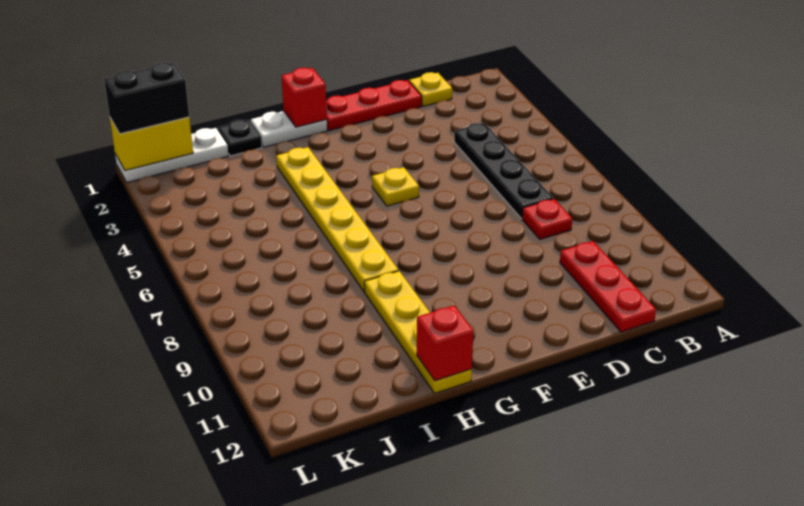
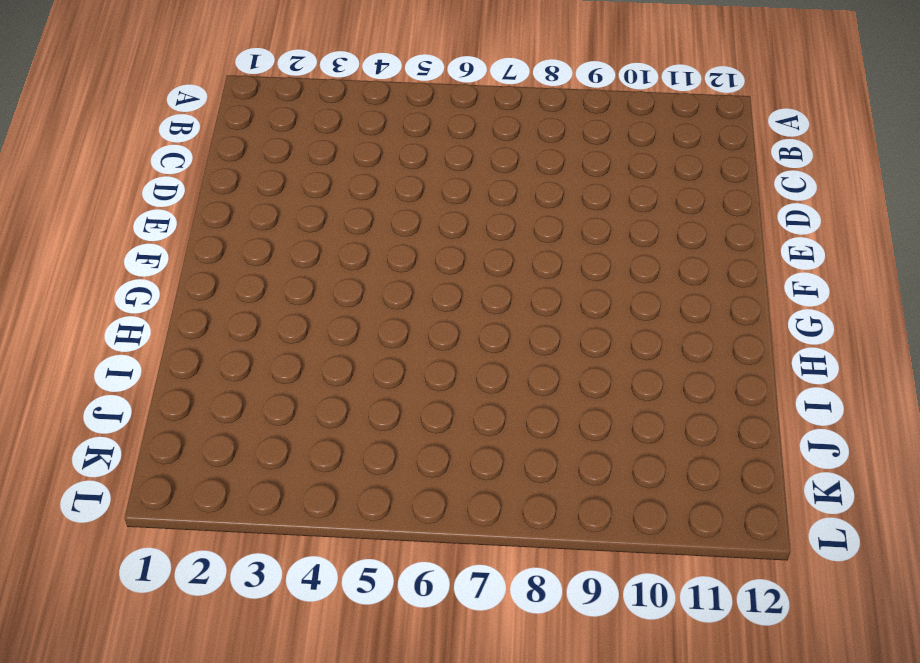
none -> yellow plate C1 level 1
none -> black plate C4:C7 level 1
none -> red plate C8 level 1

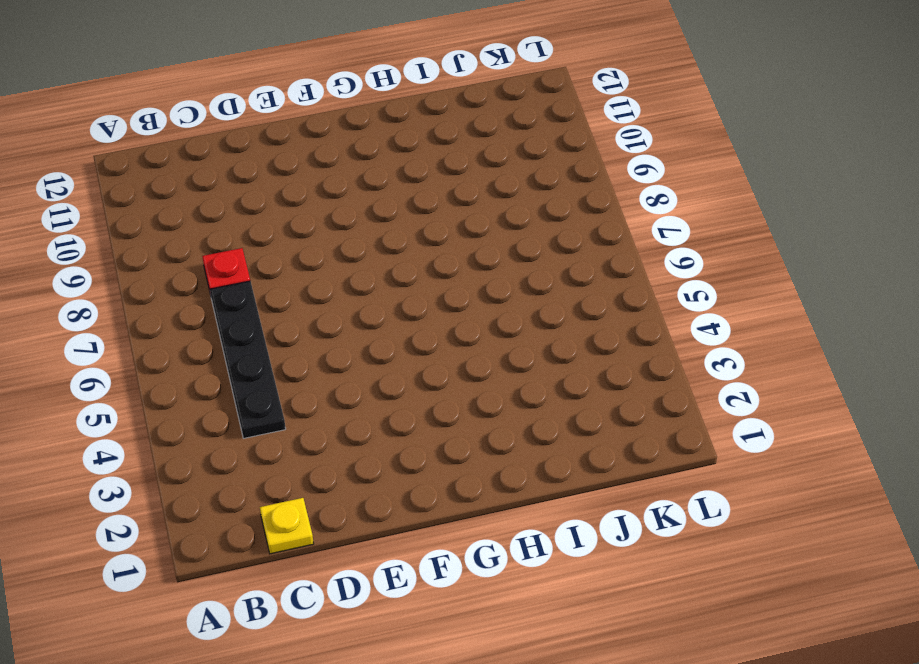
none -> red plate C10:C12 level 1
none -> red plate D1:F1 level 1
none -> yellow plate F5 level 1

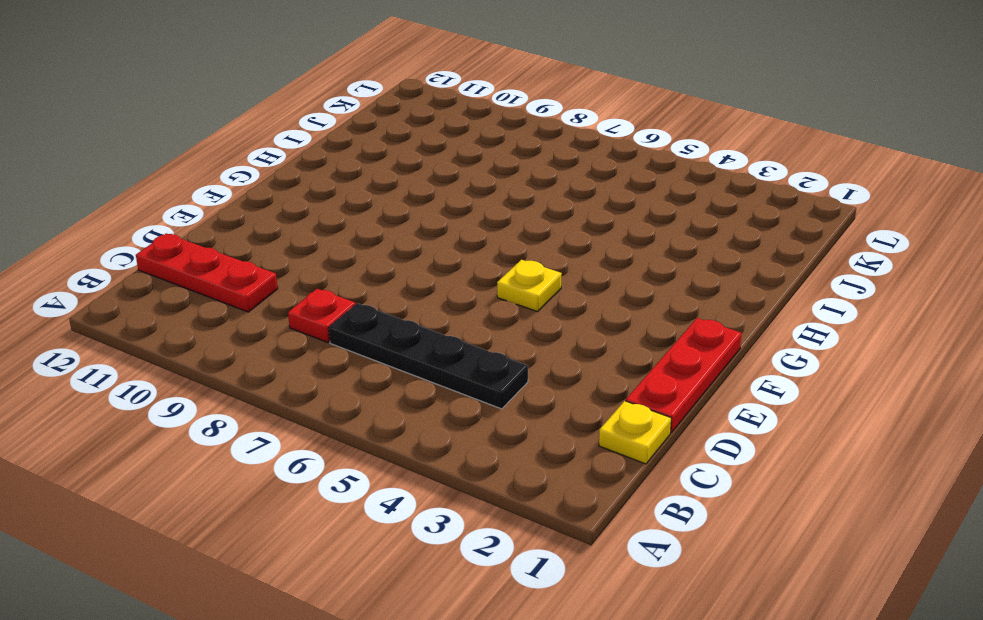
none -> white plate G1:H1 level 1
none -> yellow plate H3:H8 level 1
none -> yellow plate H9:H12 level 1

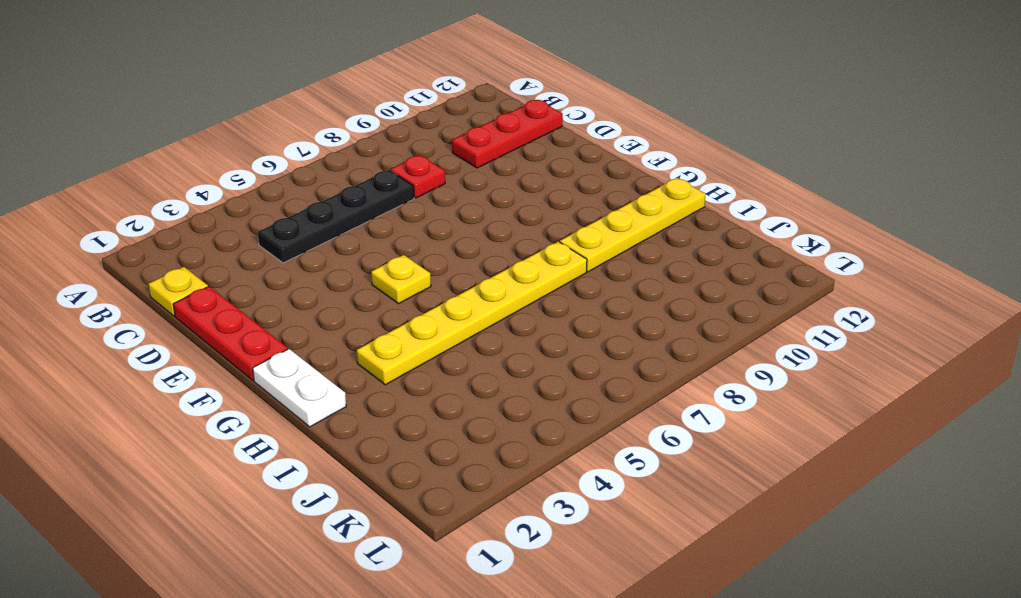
none -> black plate I1 level 1
none -> white plate J1:L1 level 1
none -> red brick G1 level 2

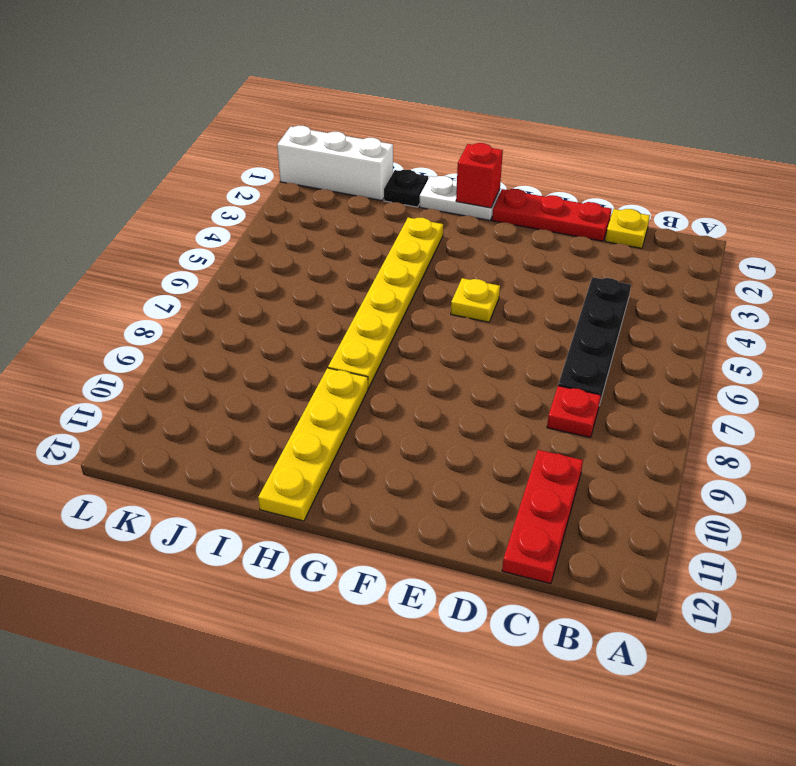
white brick J1:L1 level 1 -> white plate J1:L1 level 1
none -> red brick H12 level 2
none -> yellow brick K1:L1 level 2
none -> black brick K1:L1 level 3

